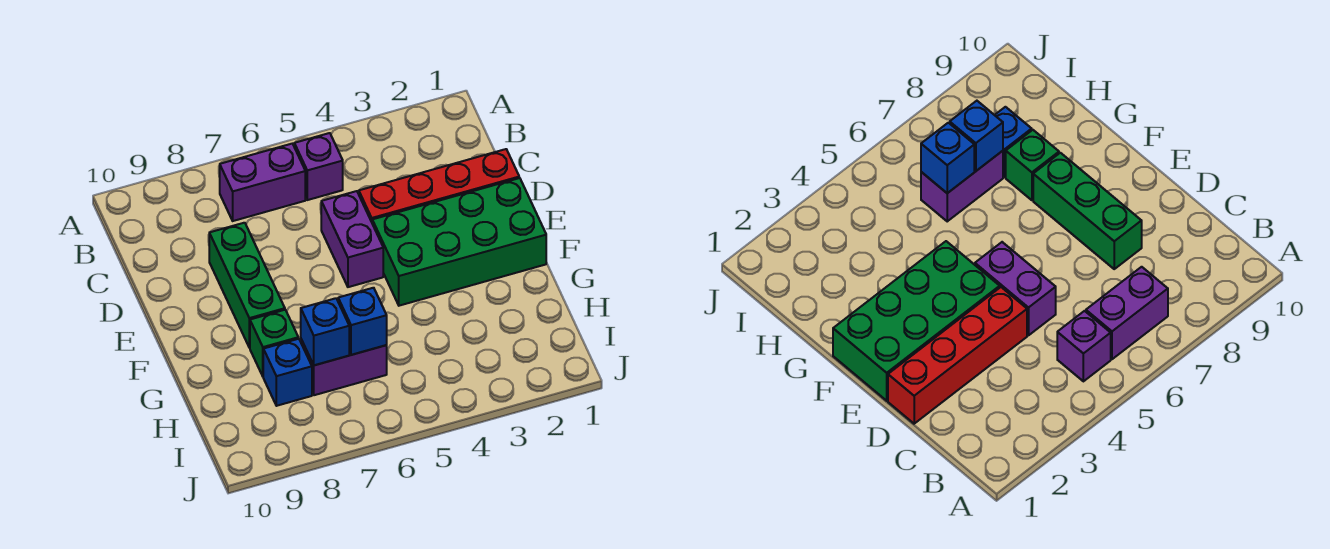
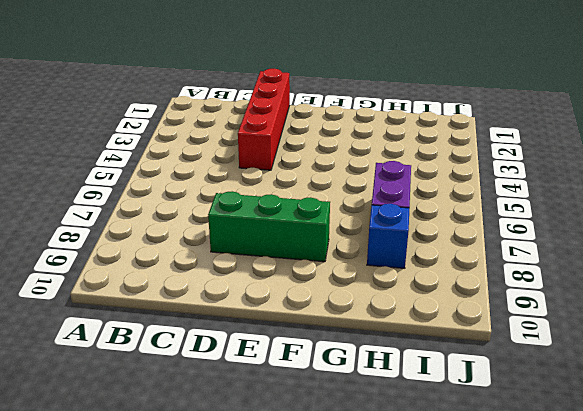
none -> purple brick B5 level 1
none -> purple brick B6:B7 level 1

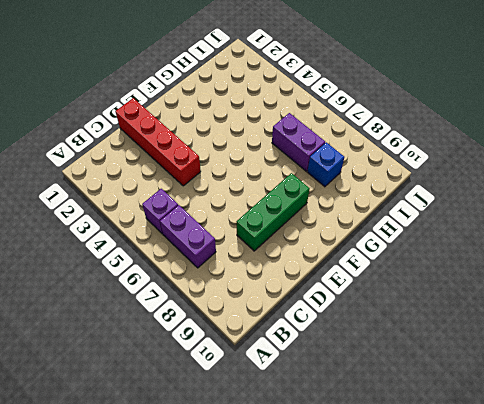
none -> purple brick D5:E5 level 1
none -> green brick E1:F4 level 1

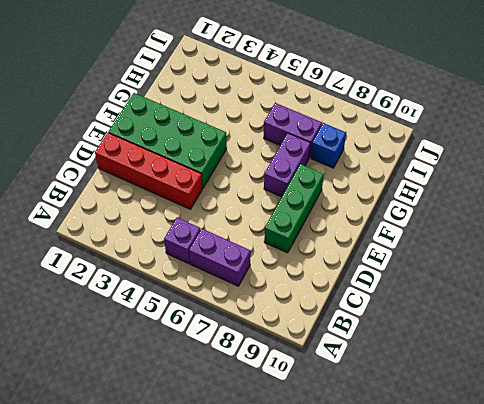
purple brick F7:G7 level 1 -> purple brick D5:E5 level 1
none -> green brick G8 level 1
none -> blue brick H6 level 2

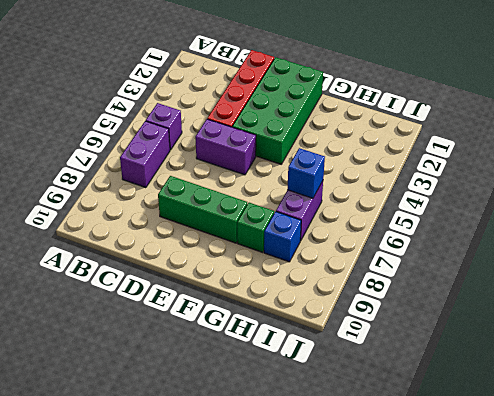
none -> blue brick H7 level 2

